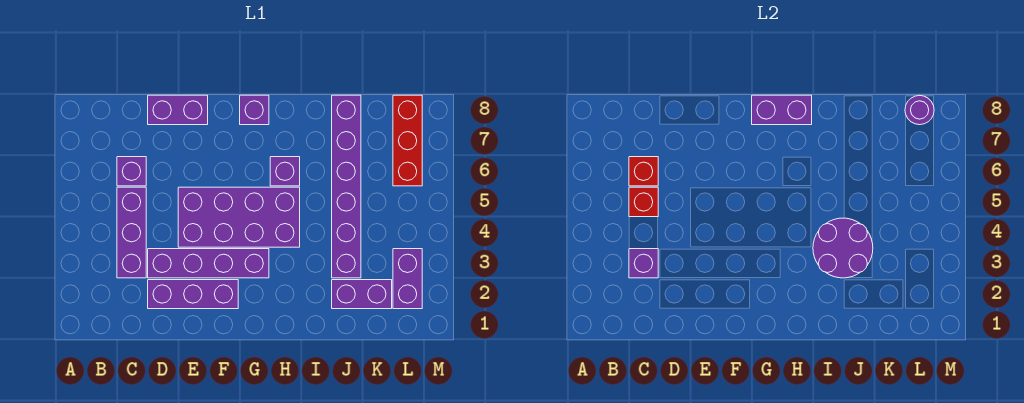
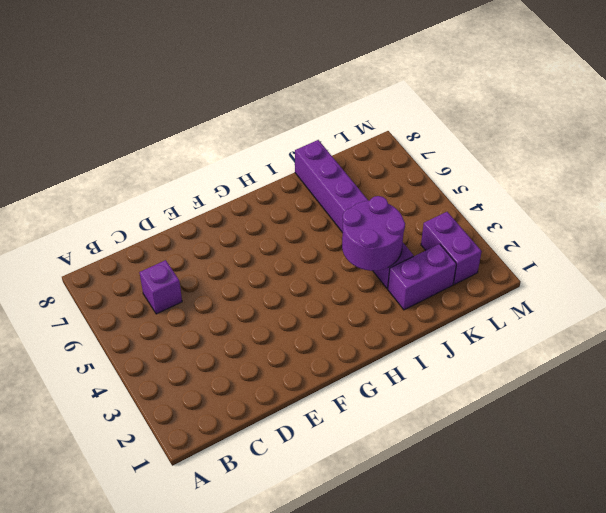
none -> purple brick C3:C5 level 1
none -> purple brick D2:F2 level 1
none -> purple brick D3:G3 level 1

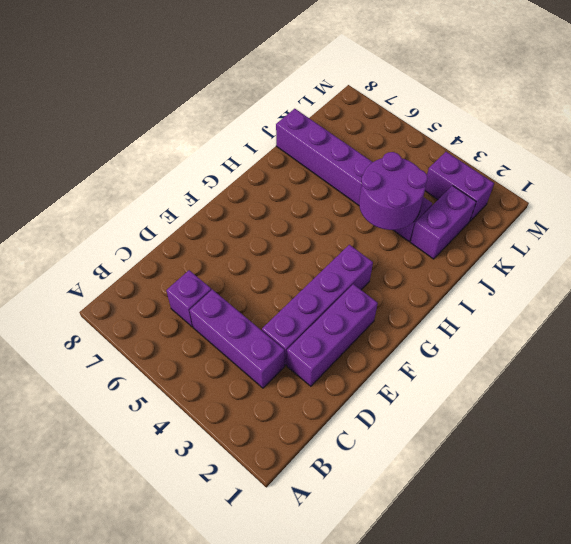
none -> purple brick D8:E8 level 1
none -> purple brick E4:H5 level 1
none -> purple brick G8 level 1

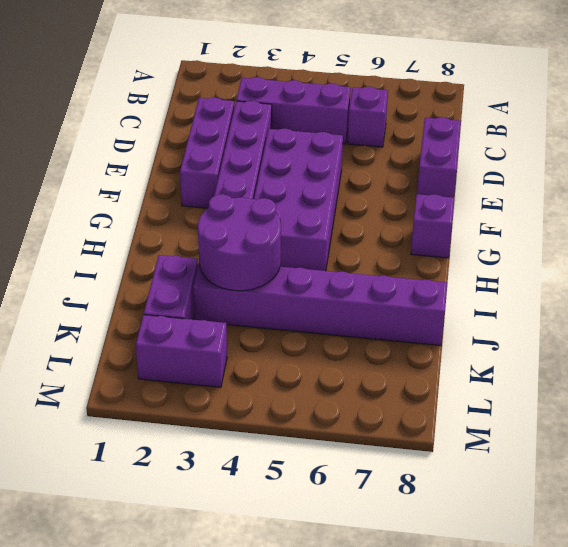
none -> purple brick H6 level 1
none -> red brick L6:L8 level 1
none -> purple brick C3 level 2

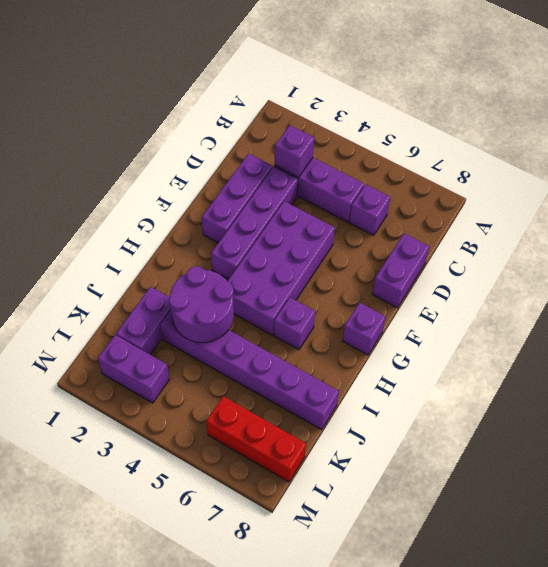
none -> red brick C5 level 2
none -> red brick C6 level 2
none -> purple brick G8:H8 level 2

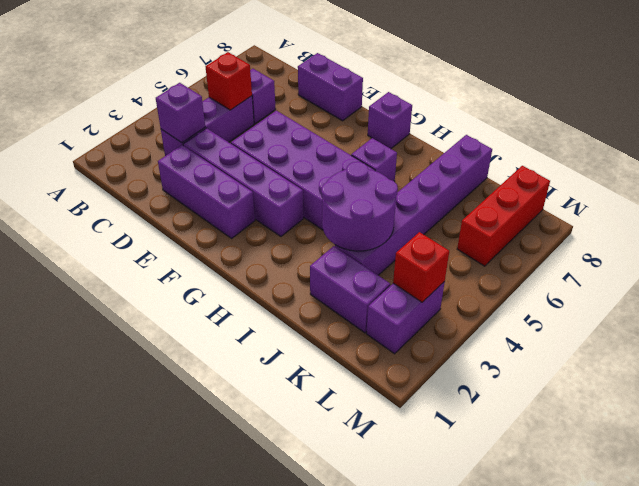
red brick L3 level 2 -> red brick C6 level 2
none -> purple brick G8:H8 level 2
none -> purple round brick L8 level 2

